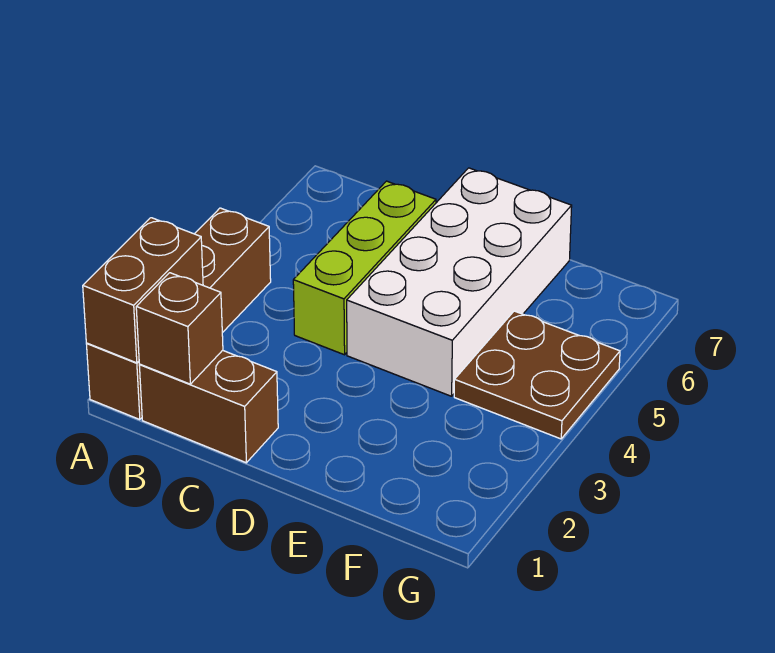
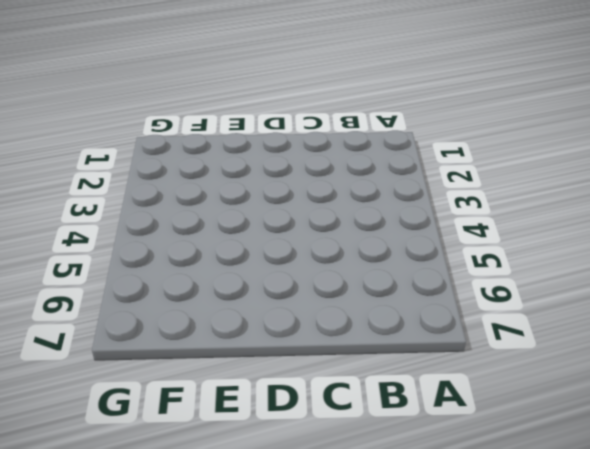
none -> brown brick A1:A4 level 1
none -> brown brick B1:C1 level 1

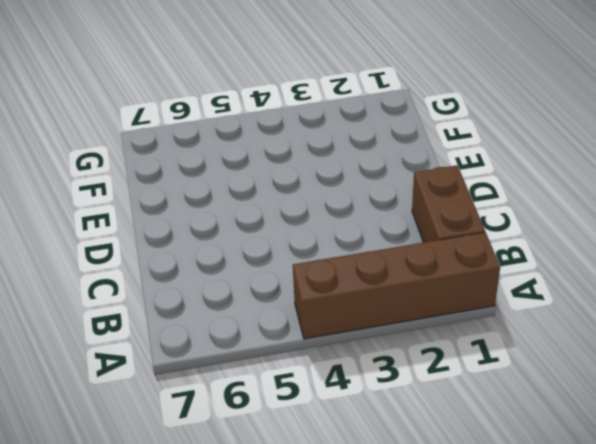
none -> lime brick C4:C6 level 1
none -> white brick D4:E7 level 1

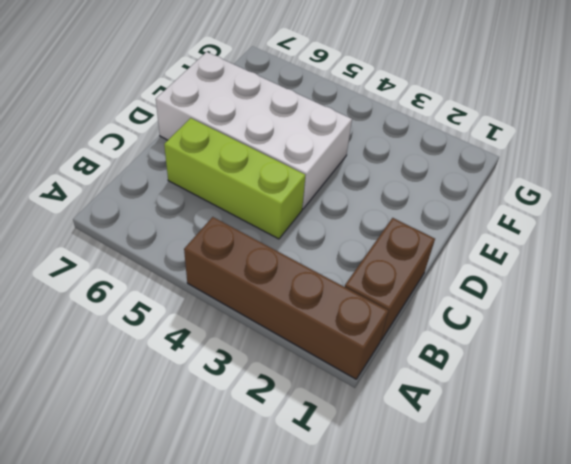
none -> brown plate F4:G5 level 1
none -> brown brick A1:A2 level 2

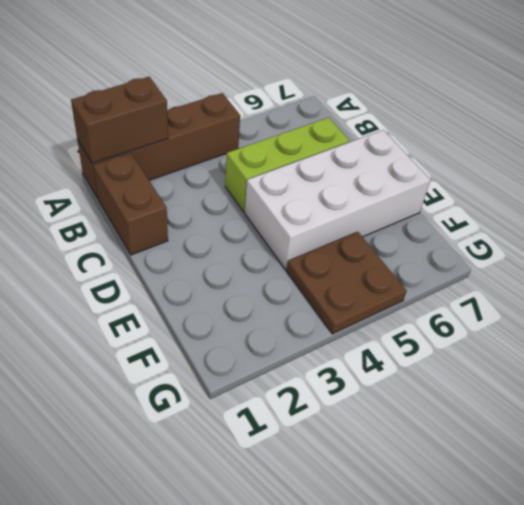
none -> brown brick B1 level 2

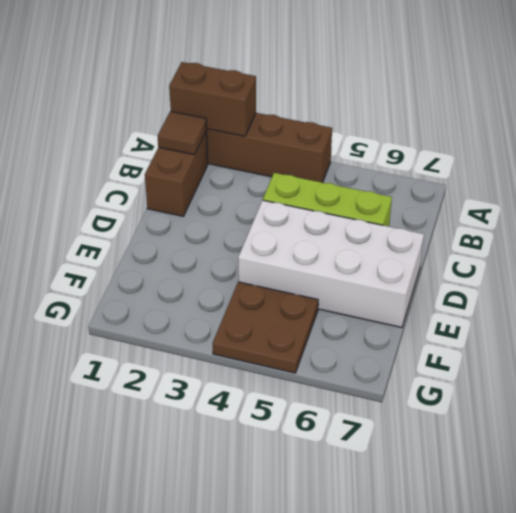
brown tile B1 level 2 -> brown brick B1 level 2

